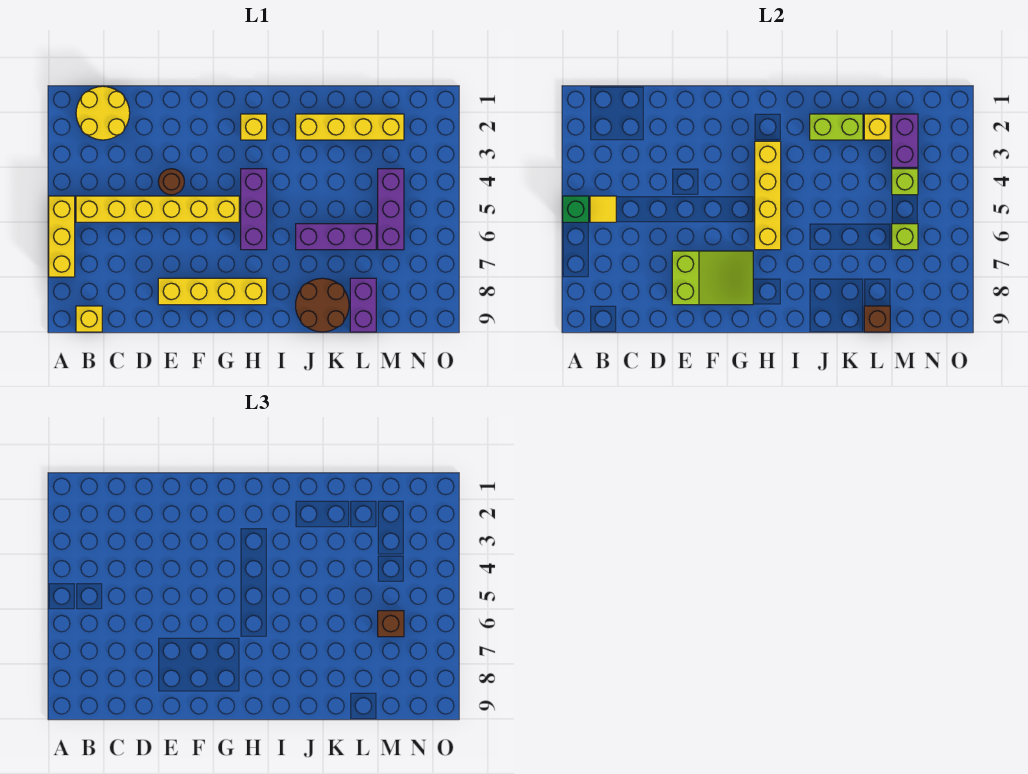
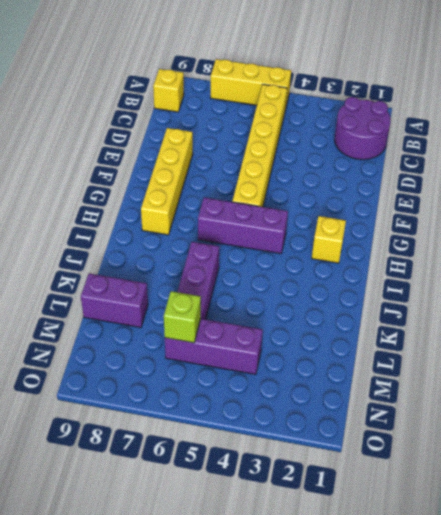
purple round brick B1:C2 level 1 -> yellow round brick B1:C2 level 1
none -> brown round brick E4 level 1
none -> yellow brick J2:M2 level 1
none -> brown round brick J8:K9 level 1

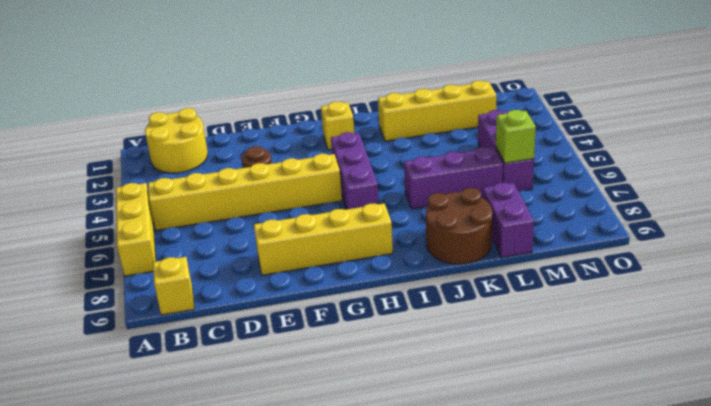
none -> green brick A5 level 2
none -> yellow tile B5 level 2
none -> lime slope E7:G8 level 2 top E

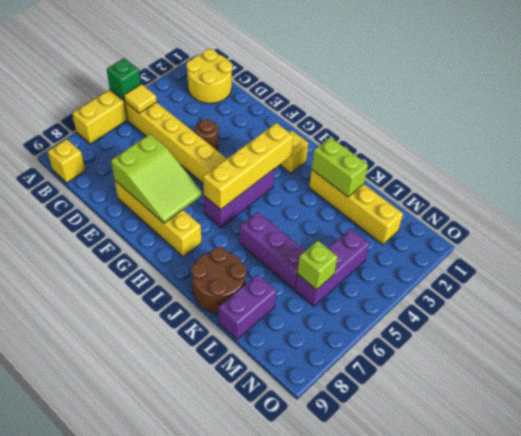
none -> yellow brick L2 level 2
none -> brown brick L9 level 2
none -> purple brick M2:M3 level 2

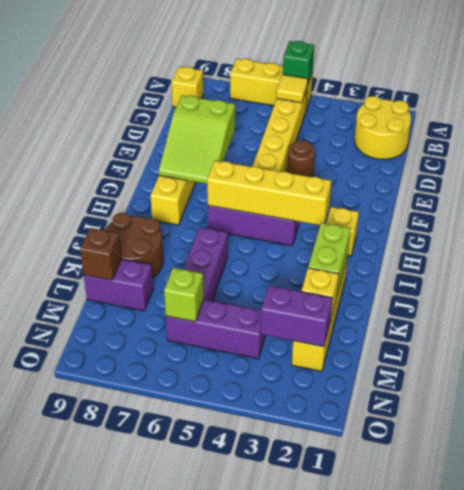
none -> lime brick M4 level 2
none -> brown brick M6 level 3

